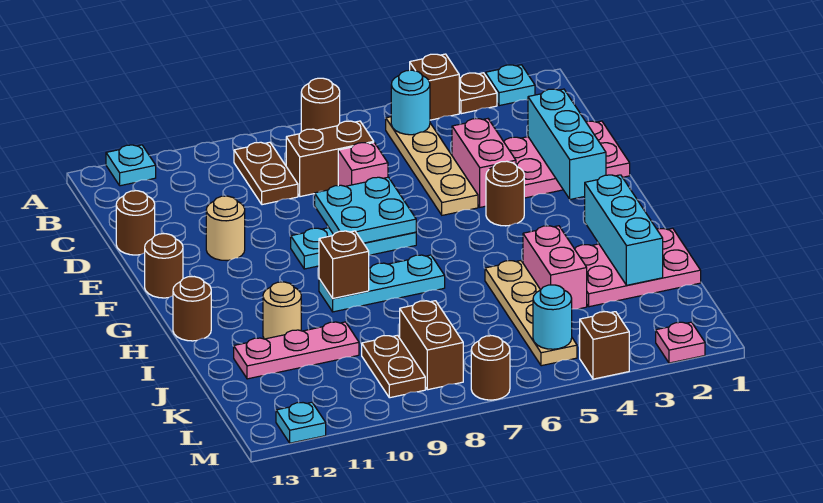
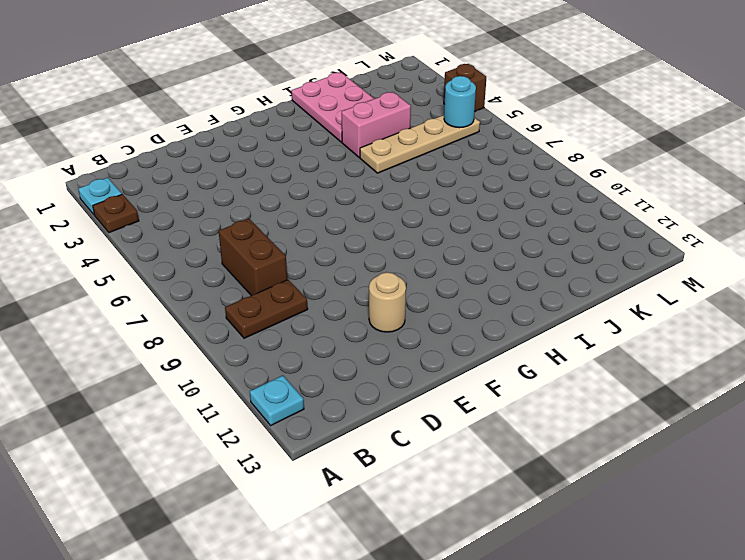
none -> brown brick A4 level 1
none -> brown round brick A7 level 1
none -> tan plate B5:E5 level 1
none -> pink plate D1:E3 level 1

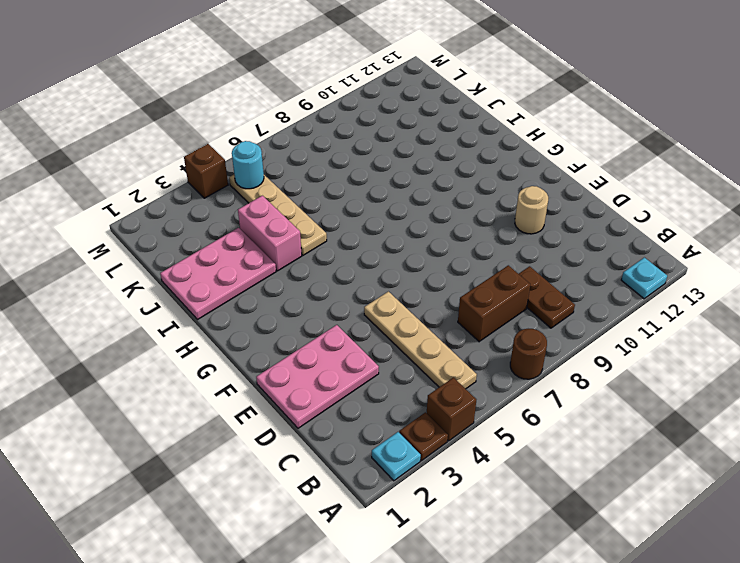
none -> pink brick D4:E4 level 1
none -> pink brick D7 level 1
none -> brown round brick D13 level 1
none -> brown round brick F4 level 1

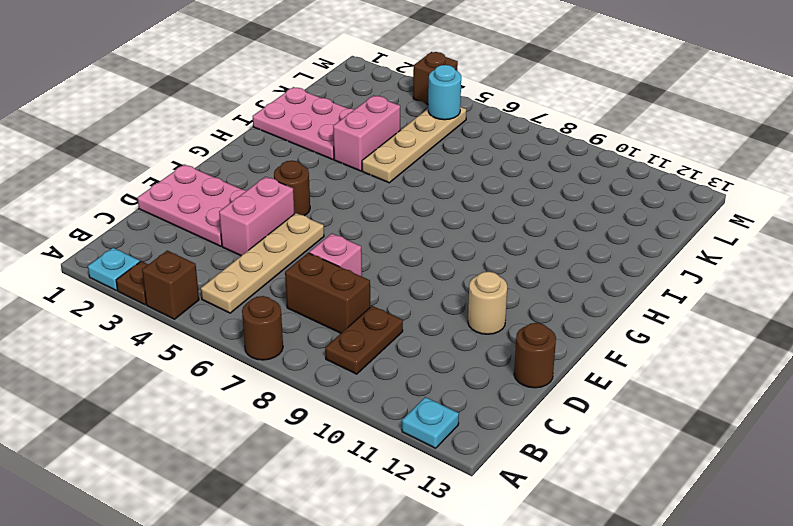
none -> cyan plate F7:F9 level 1
none -> brown round brick F13 level 1
none -> cyan plate H7:H9 level 1
none -> brown round brick H13 level 1

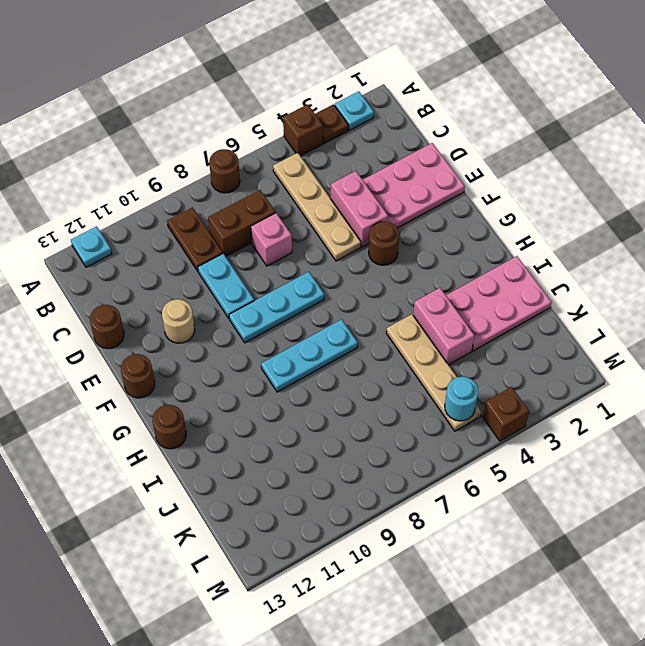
cyan plate D9:E9 level 1 -> none
none -> tan round brick I11 level 1
none -> pink plate J10:J12 level 1
none -> brown brick K8:L8 level 1
none -> brown plate K9:L9 level 1

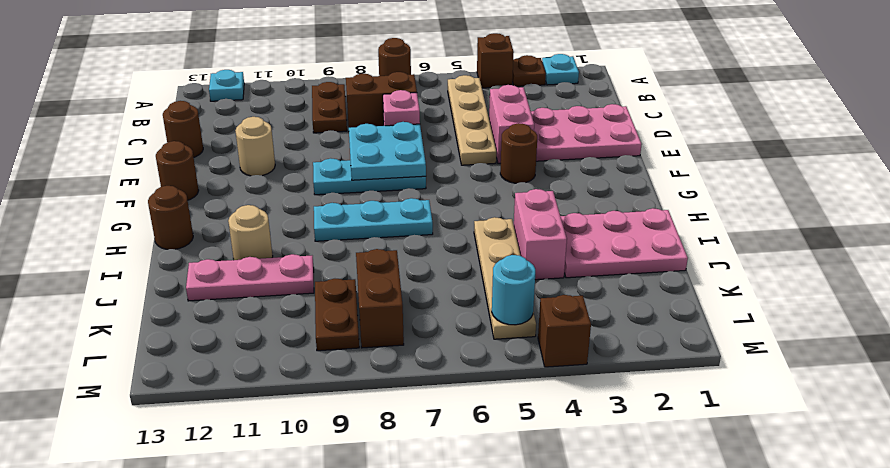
none -> pink plate M2 level 1
none -> brown round brick M7 level 1
none -> cyan plate M12 level 1
none -> cyan round brick B5 level 2

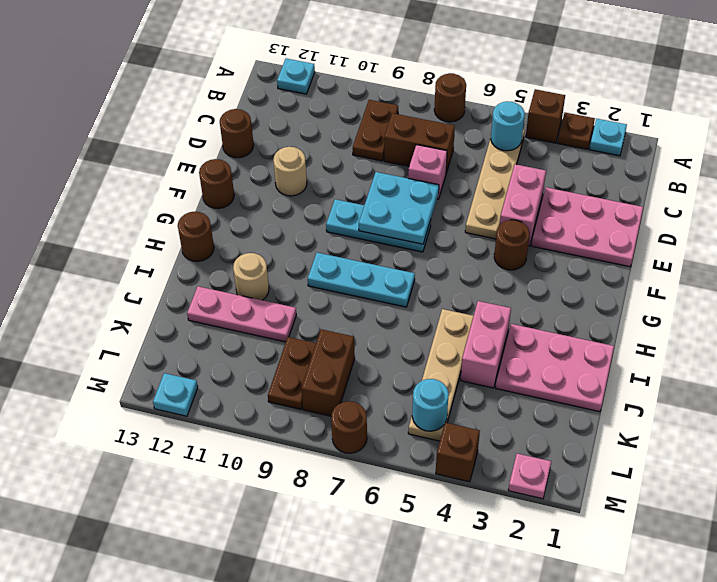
none -> cyan brick D2:F2 level 2
none -> cyan brick H2:J2 level 2
none -> brown brick H9 level 2

